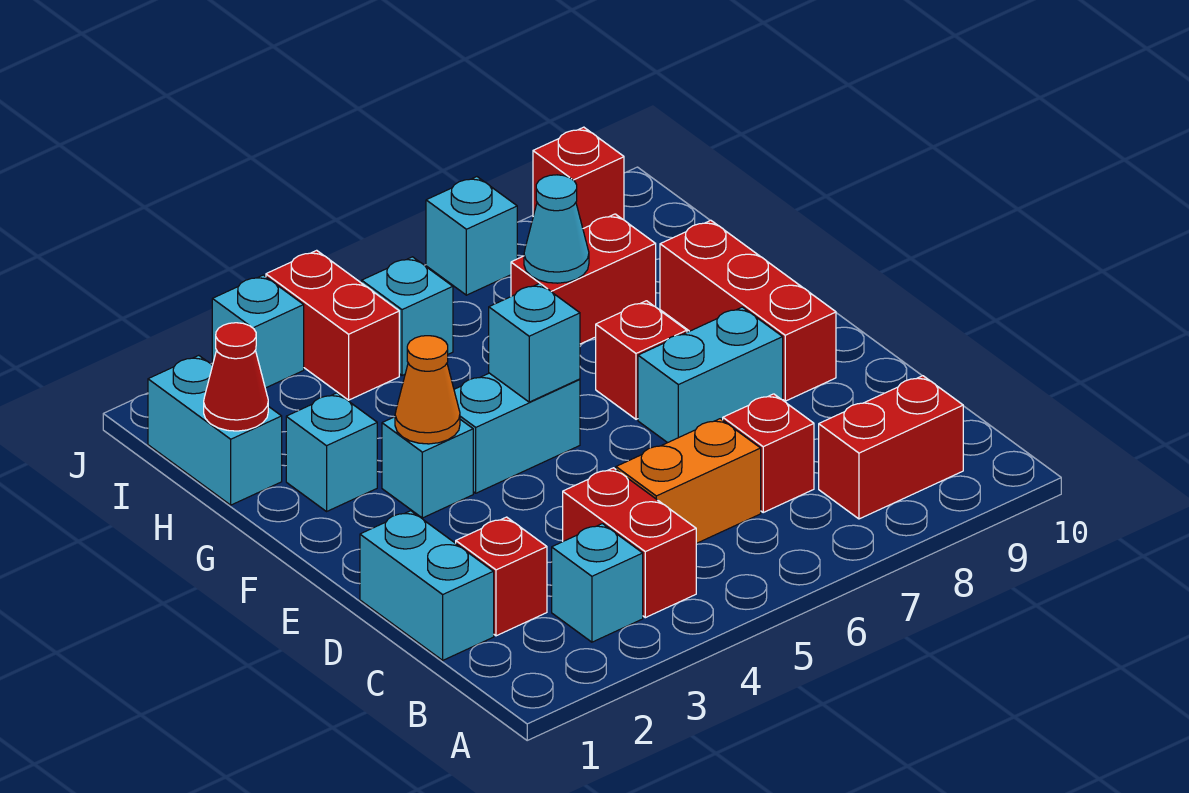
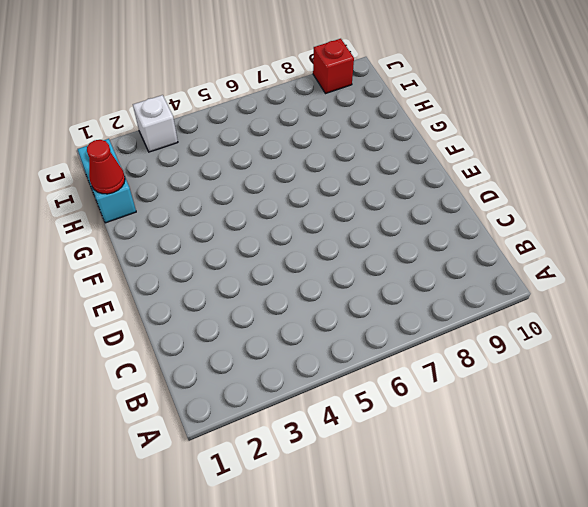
white brick J3 level 1 -> cyan brick J3 level 1
none -> cyan brick B3 level 1
none -> red brick B4:C4 level 1
none -> red brick B8:B9 level 1

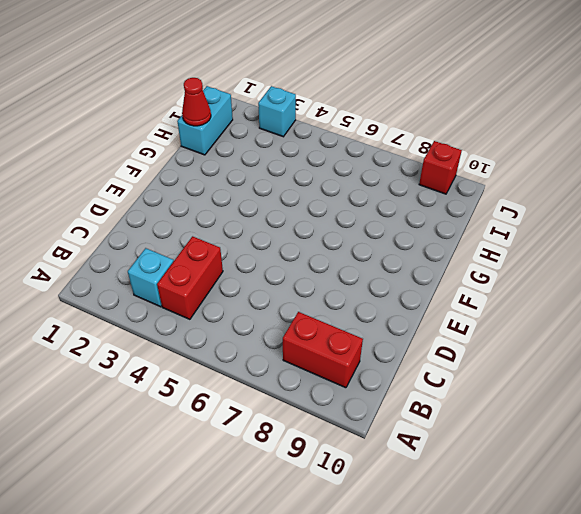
none -> cyan brick C1:D1 level 1
none -> red brick C2 level 1
none -> orange brick C5:C6 level 1

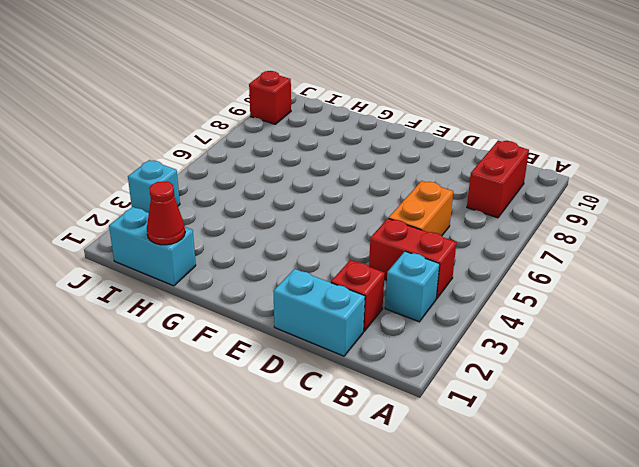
none -> red brick C7 level 1
none -> cyan brick E7:E8 level 1
none -> red brick E9:G9 level 1

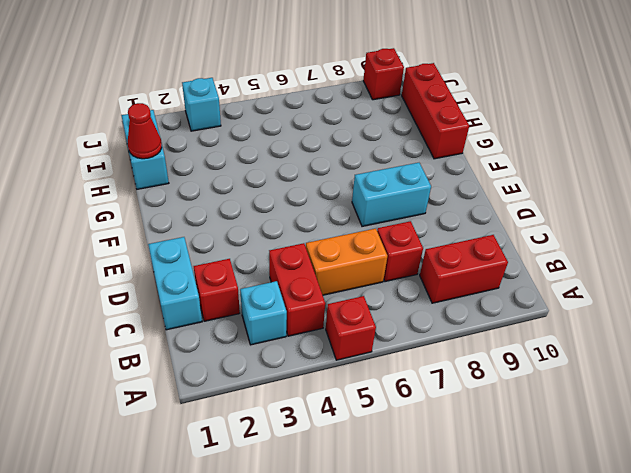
red brick A5 level 1 -> red brick F7 level 1
red brick G10:I10 level 1 -> red brick E9:G9 level 1
none -> cyan brick F3 level 1
none -> cyan brick F4:F5 level 1
none -> cyan brick G2 level 1

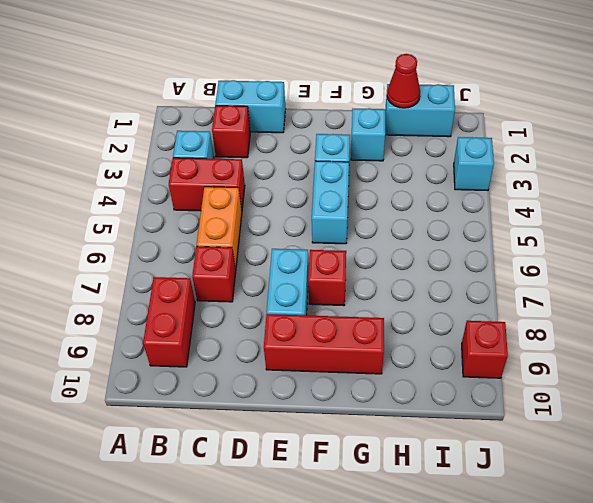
none -> red brick H7:H8 level 1
none -> red brick I4:J4 level 1
none -> cyan brick I5 level 1

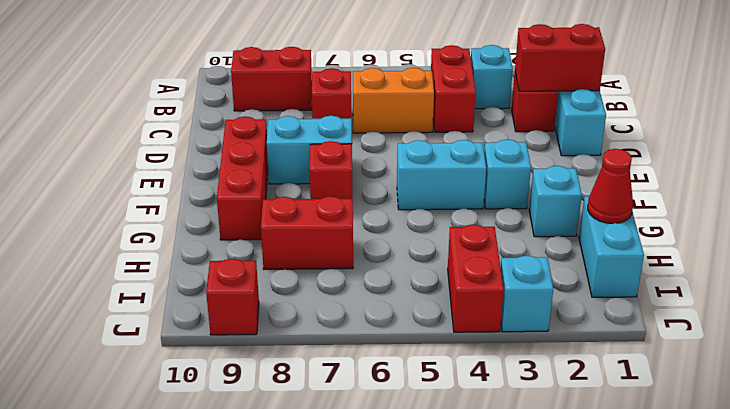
red brick C1:C2 level 2 -> none
none -> cyan brick I5 level 1
none -> cyan brick J7 level 1
none -> orange cone F3 level 2

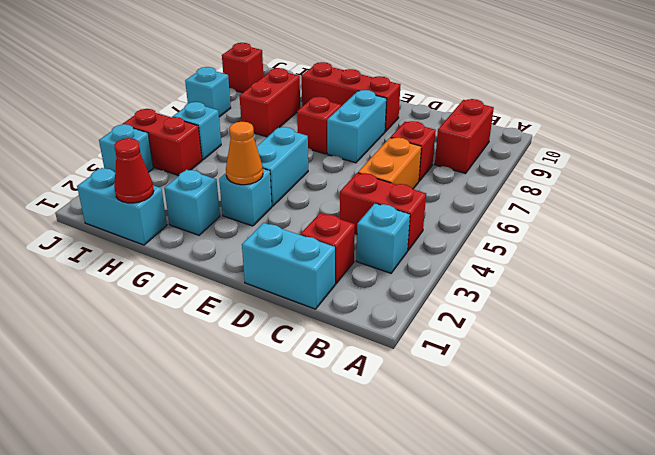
none -> cyan brick F5 level 2
none -> cyan cone H7 level 2

